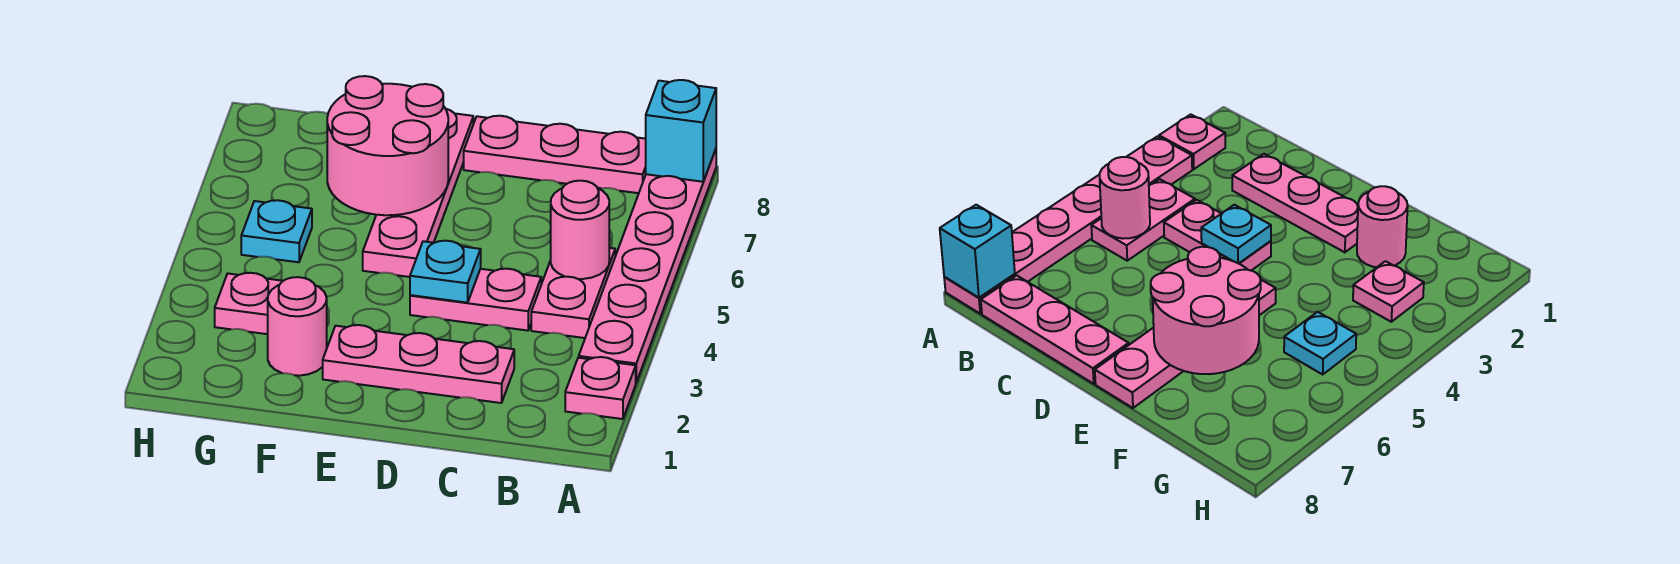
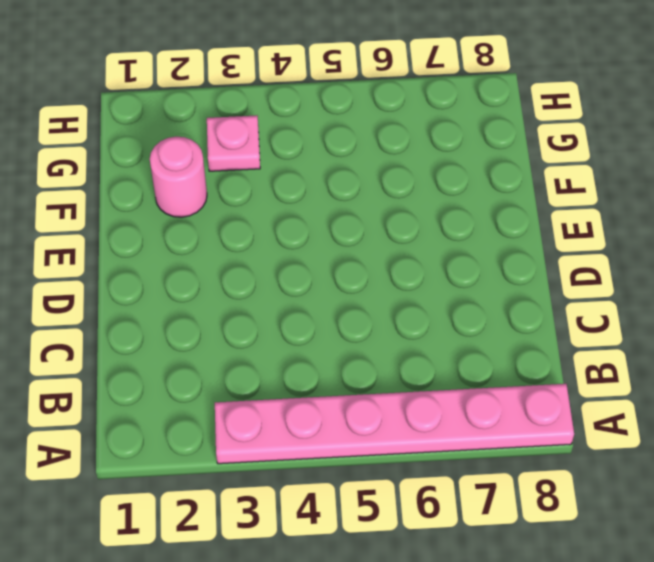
none -> pink plate A2 level 1
none -> pink plate B4:B5 level 1
none -> pink plate B8:D8 level 1

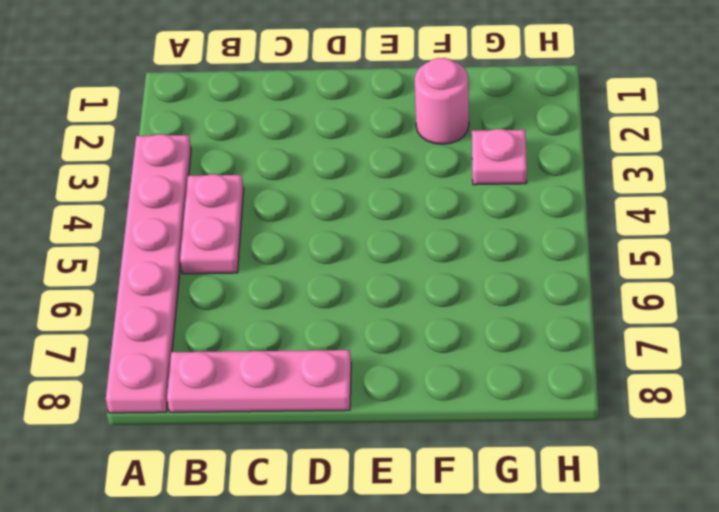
none -> pink plate A2 level 1
none -> pink plate C2:E2 level 1
none -> pink plate C4:D4 level 1

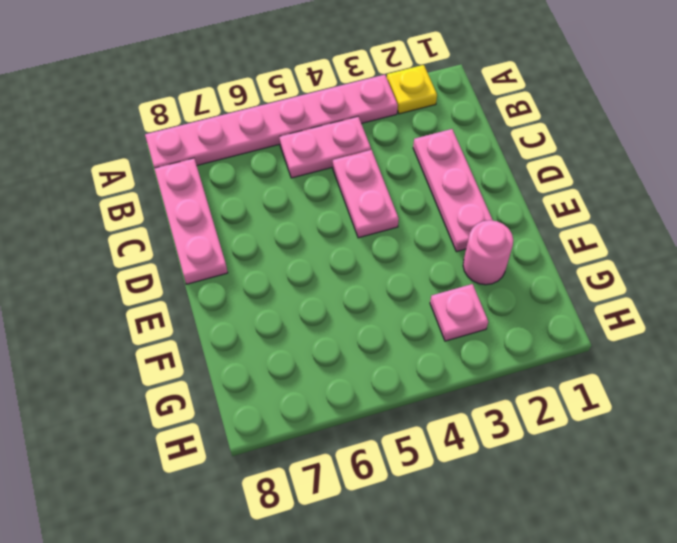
yellow plate A2 level 1 -> pink plate A2 level 1
none -> pink plate E5:E8 level 1
none -> cyan plate G5 level 1
none -> cyan brick A8 level 2

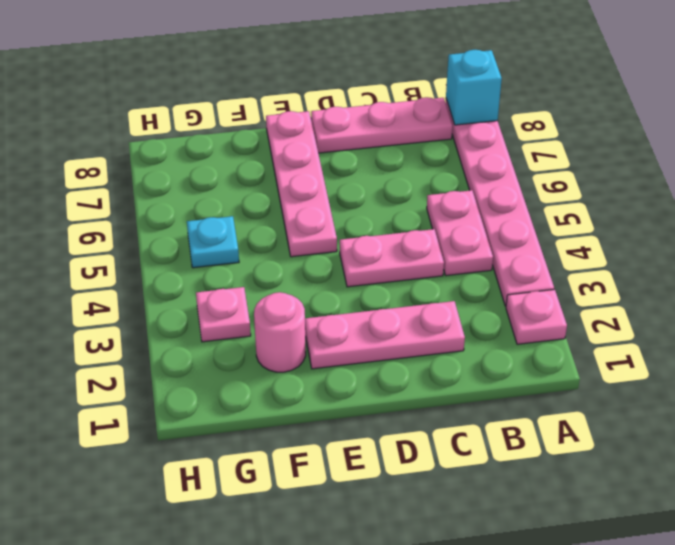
none -> pink round brick B5 level 2
none -> cyan plate D4 level 2
none -> pink round brick E6:F7 level 2

